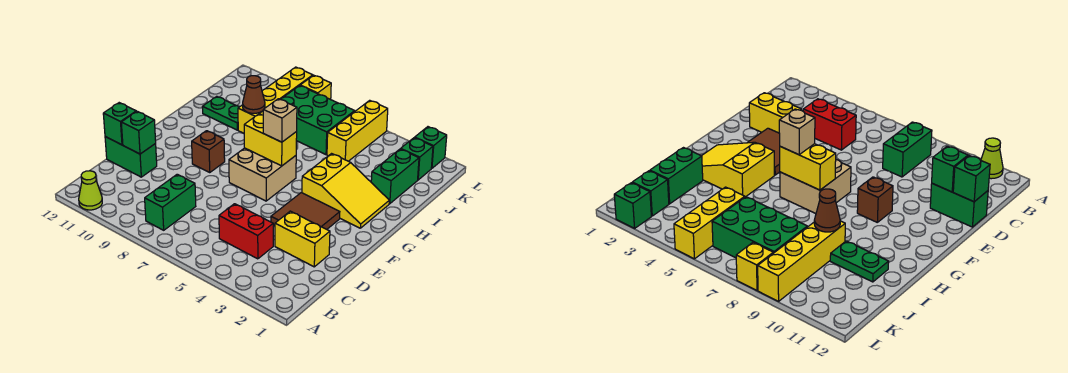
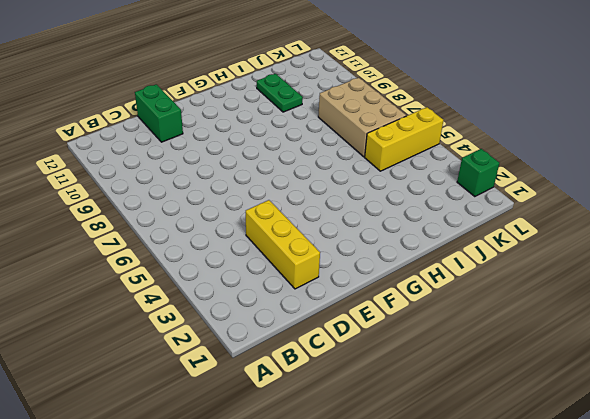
yellow brick D2:D4 level 1 -> yellow brick D2:D3 level 1
tan brick J6:K8 level 1 -> green brick J6:K8 level 1
none -> lime cone A11 level 1
none -> green brick B8:C8 level 1
none -> red brick C4:C5 level 1

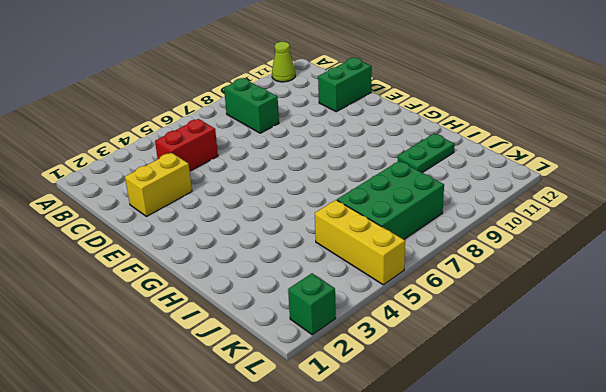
none -> brown tile E3:F4 level 1
none -> tan brick F6:G7 level 1
none -> brown brick F9 level 1

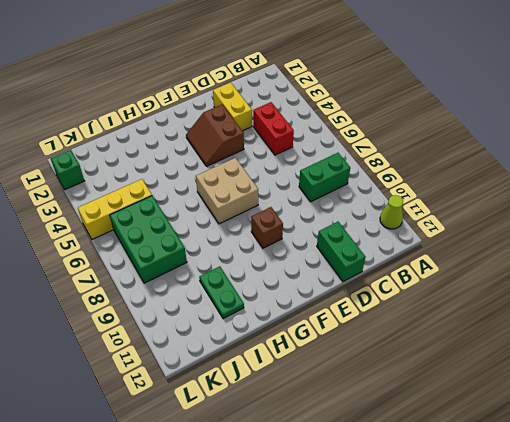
brown slope E3:F4 level 1 top E -> brown tile E3:F4 level 1
none -> yellow slope G2:H4 level 1 top 4
none -> green brick I2:J2 level 1
none -> yellow brick I9:L9 level 1

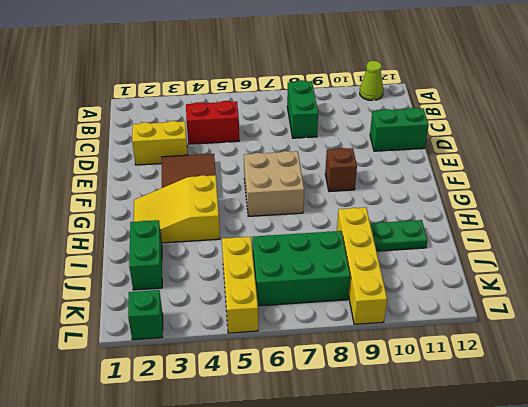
none -> green brick K2 level 1
none -> yellow brick L8 level 1
none -> green brick D11 level 2

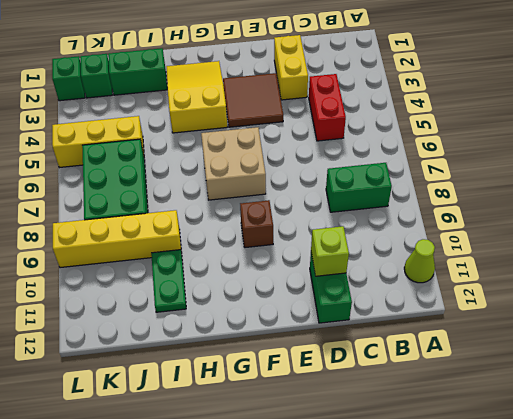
lime brick D11 level 2 -> green brick D11 level 2
none -> yellow brick L8 level 1
none -> green brick D12 level 2
none -> yellow brick G6:G7 level 2

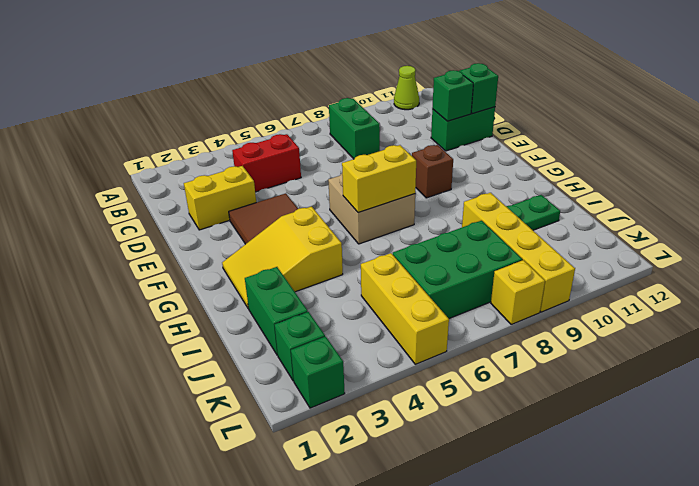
none -> brown cone I9 level 2
none -> tan brick G6 level 3

